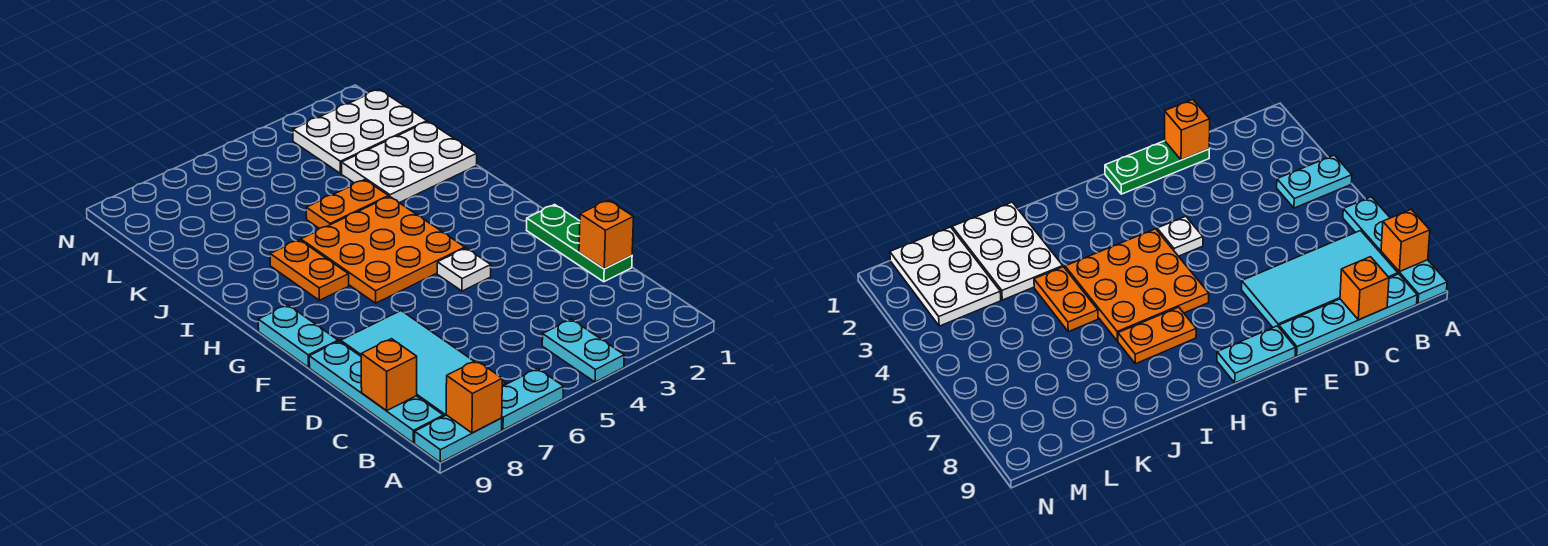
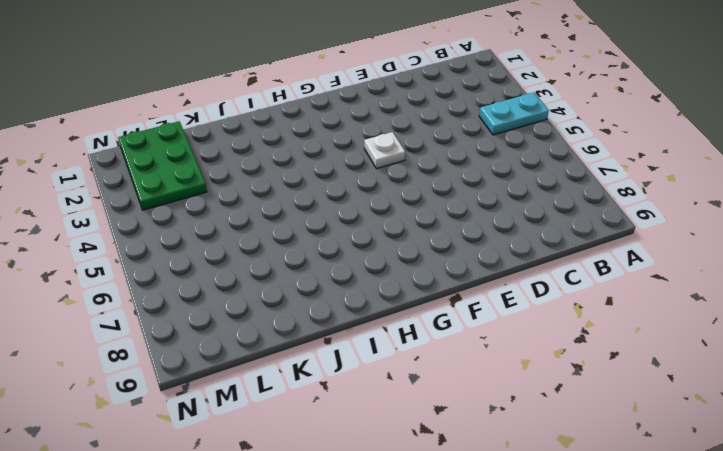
green plate L1:M3 level 1 -> white plate L1:M3 level 1
none -> cyan plate A6:A7 level 1
none -> cyan plate A8:A9 level 1
none -> cyan tile B7:E8 level 1

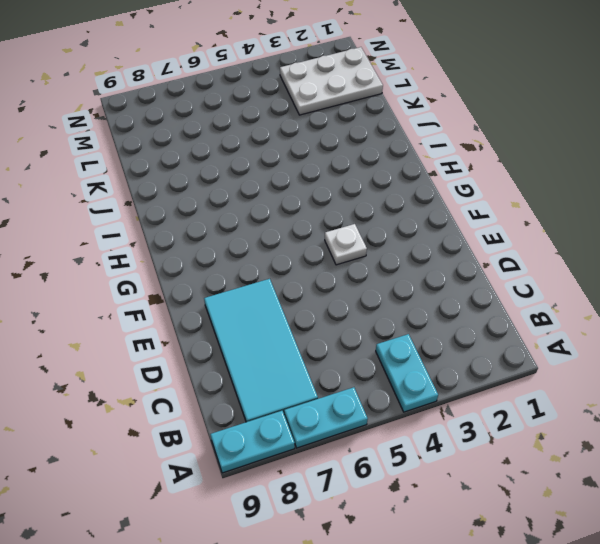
none -> cyan plate B9:E9 level 1
none -> green plate D1:F1 level 1
none -> cyan plate F9:G9 level 1

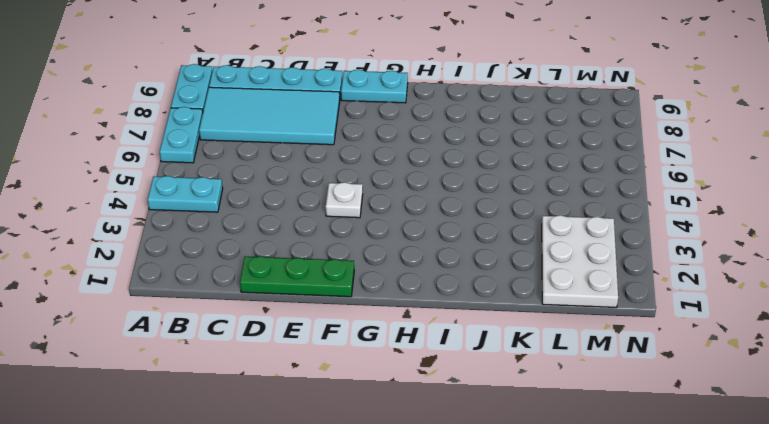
none -> orange plate G4:I6 level 1
none -> orange plate H7:I7 level 1
none -> white plate J1:K3 level 1

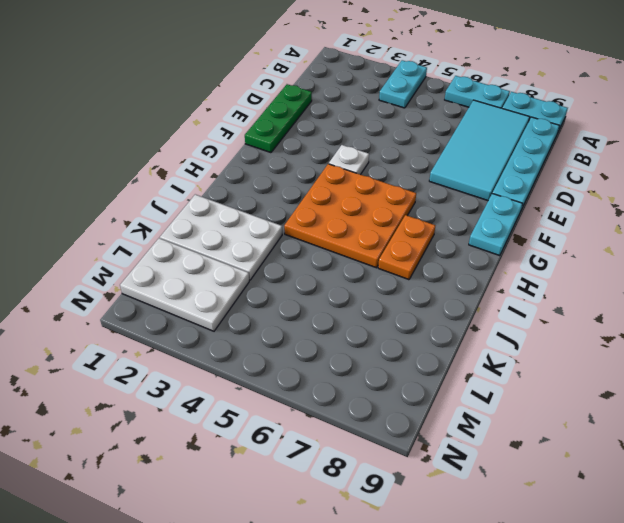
none -> orange plate J4:J5 level 1
none -> orange brick A8 level 2
none -> orange brick C9 level 2

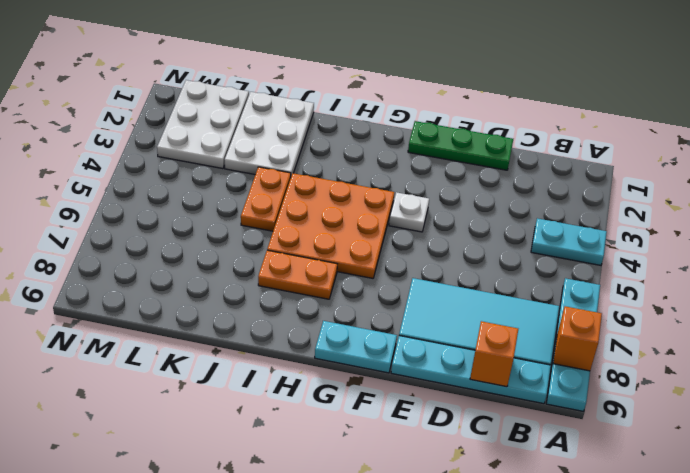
none -> orange brick D1 level 2

